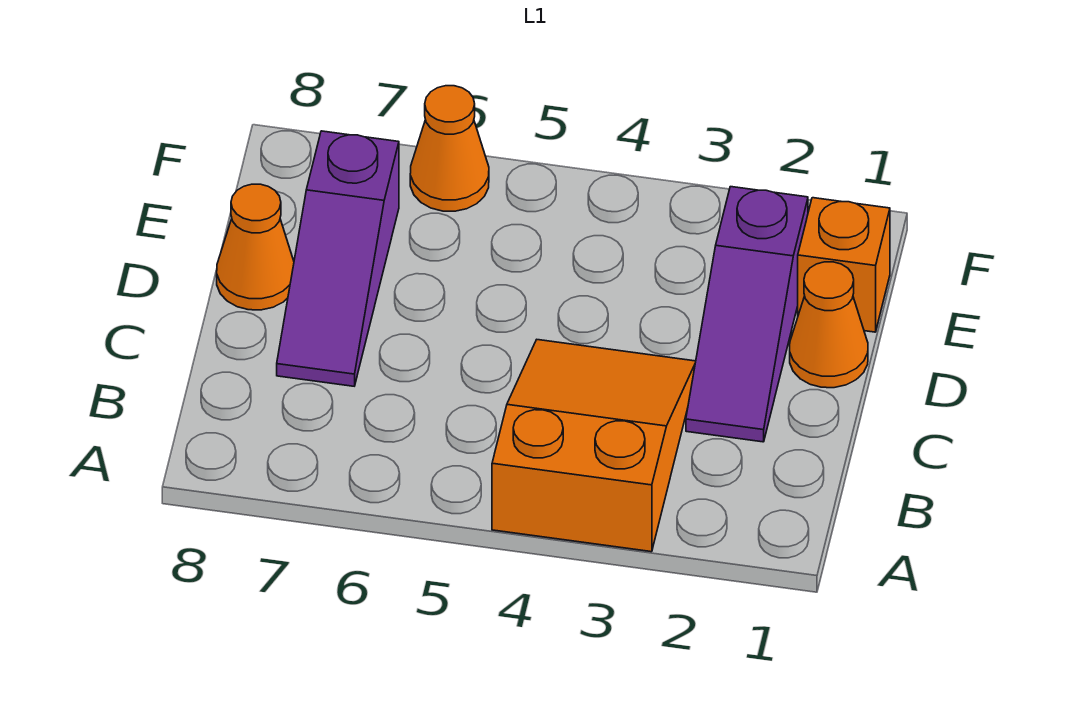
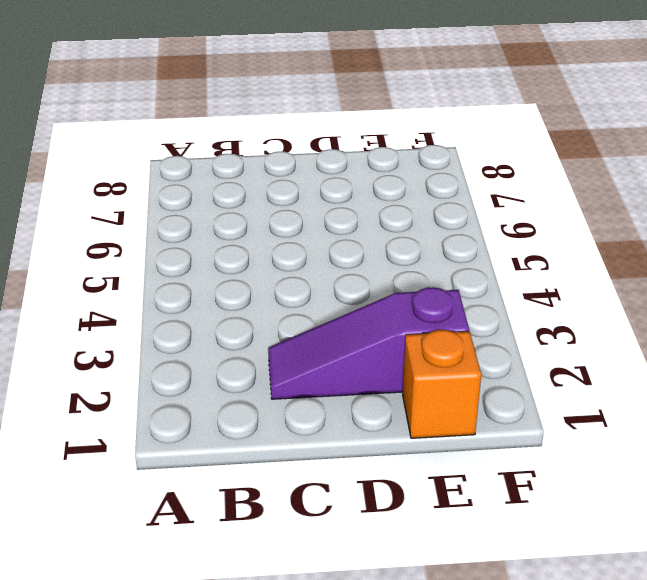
none -> orange slope A3:C4 level 1 top A
none -> purple slope C7:E7 level 1 top E

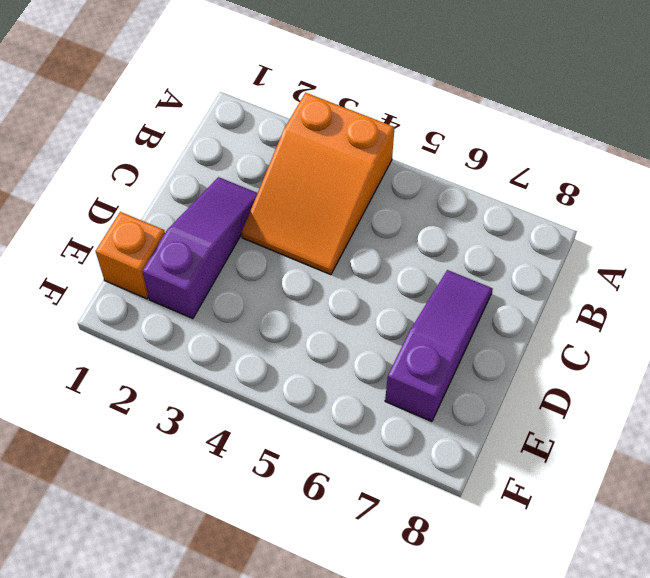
none -> orange cone D1 level 1
none -> orange cone D8 level 1

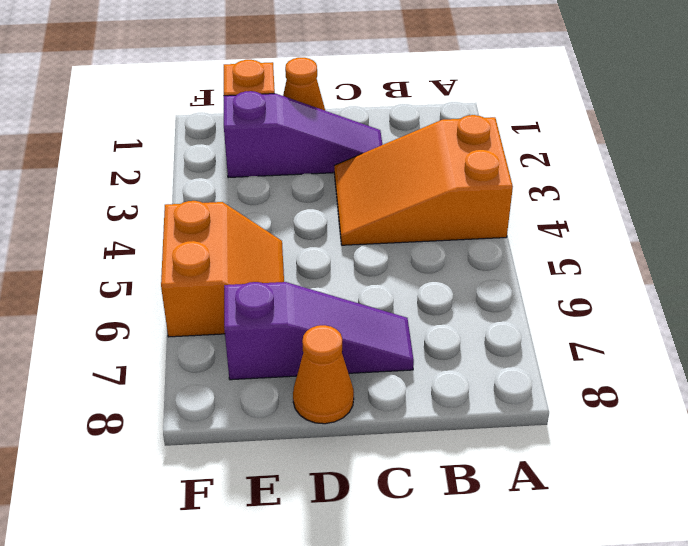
orange slope E5:F6 level 1 top F -> orange cone F6 level 1

